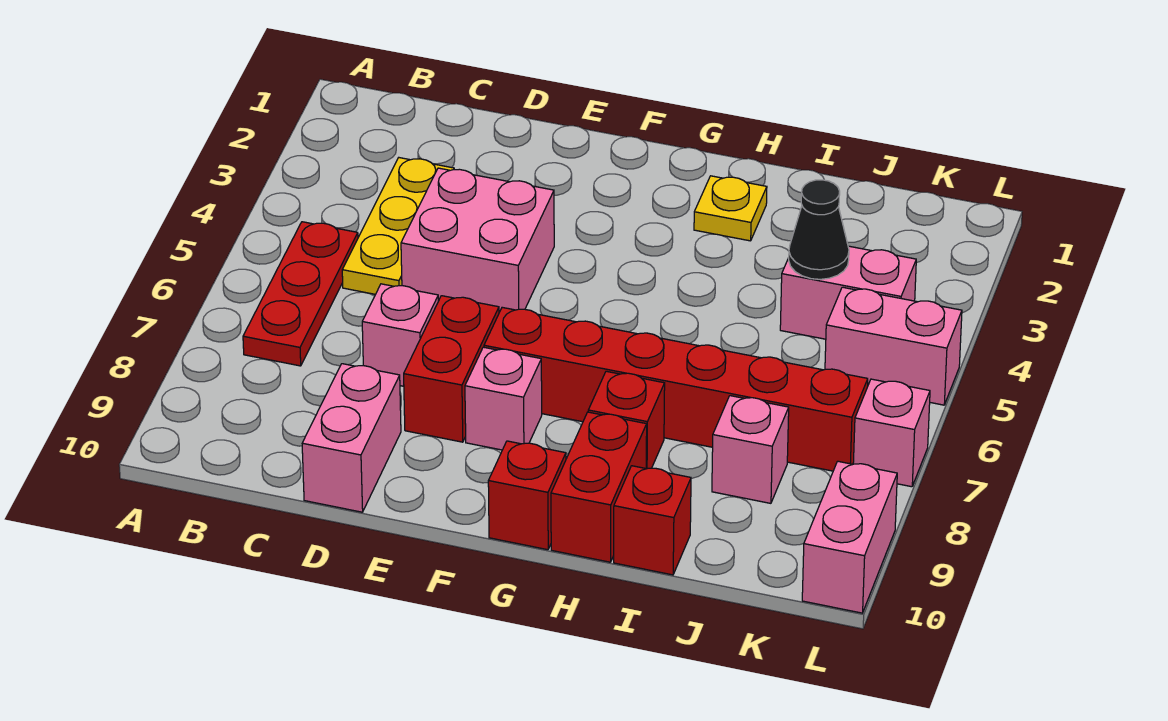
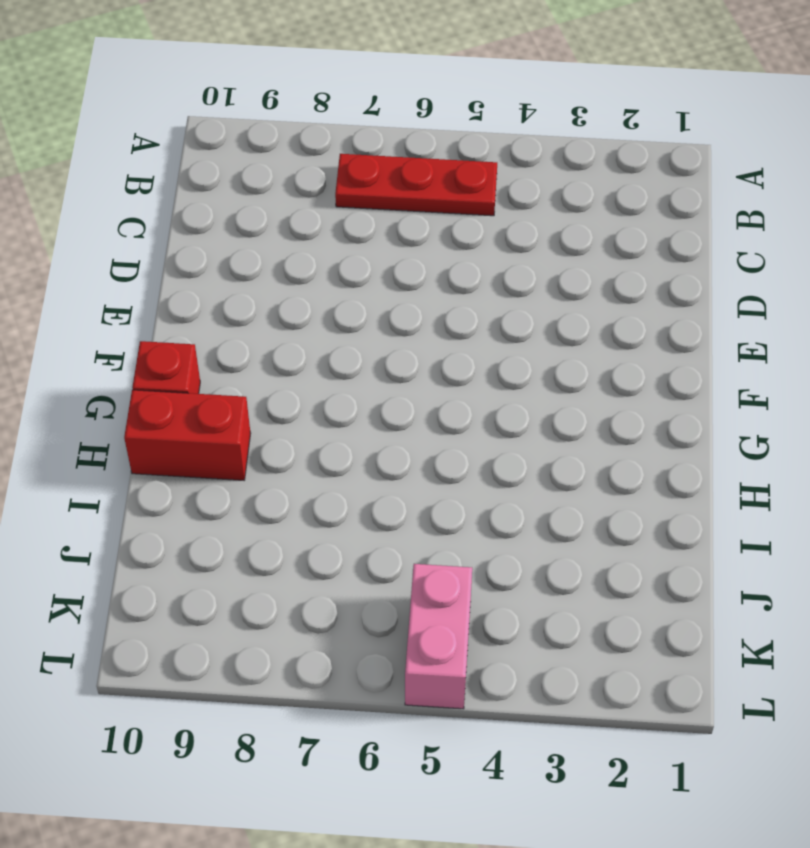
none -> yellow plate C3:C5 level 1
none -> pink brick D4:E5 level 1
none -> pink brick D7 level 1

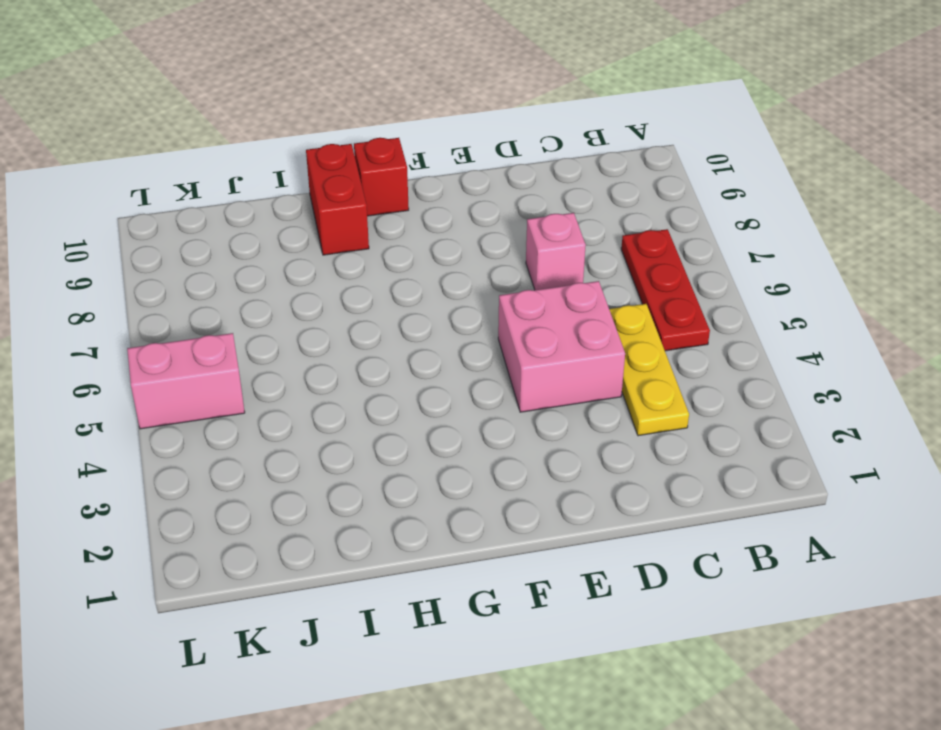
none -> pink brick D9:D10 level 1
none -> red brick E7:E8 level 1
none -> red brick F7:K7 level 1

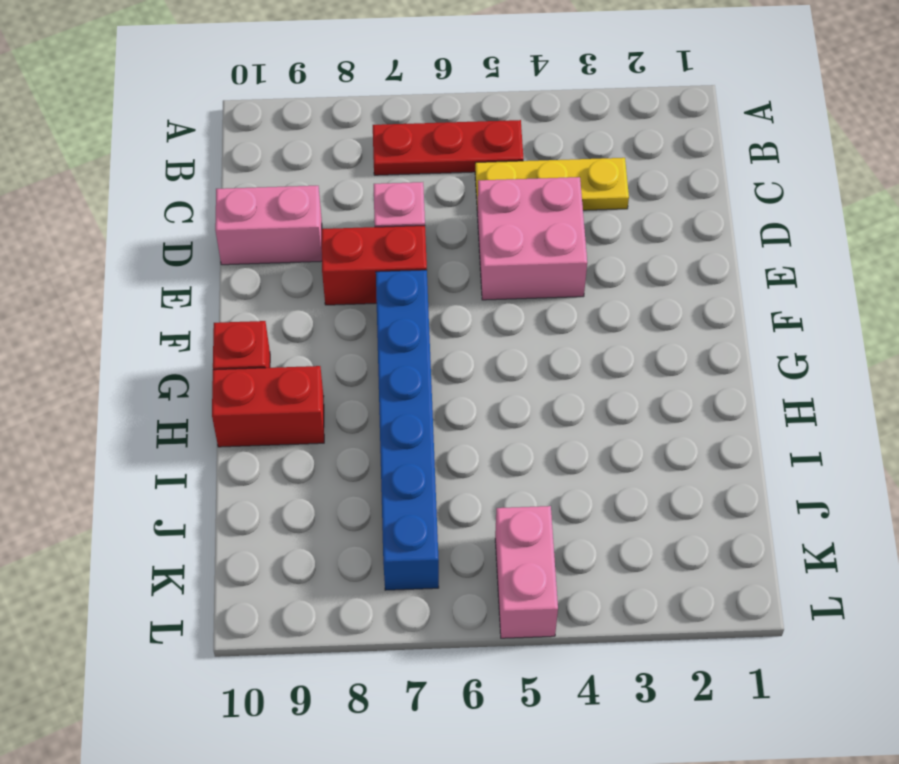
blue brick F7:K7 level 1 -> red brick F7:K7 level 1
none -> pink brick F8 level 1
none -> yellow plate H2 level 1
none -> red brick H8 level 1

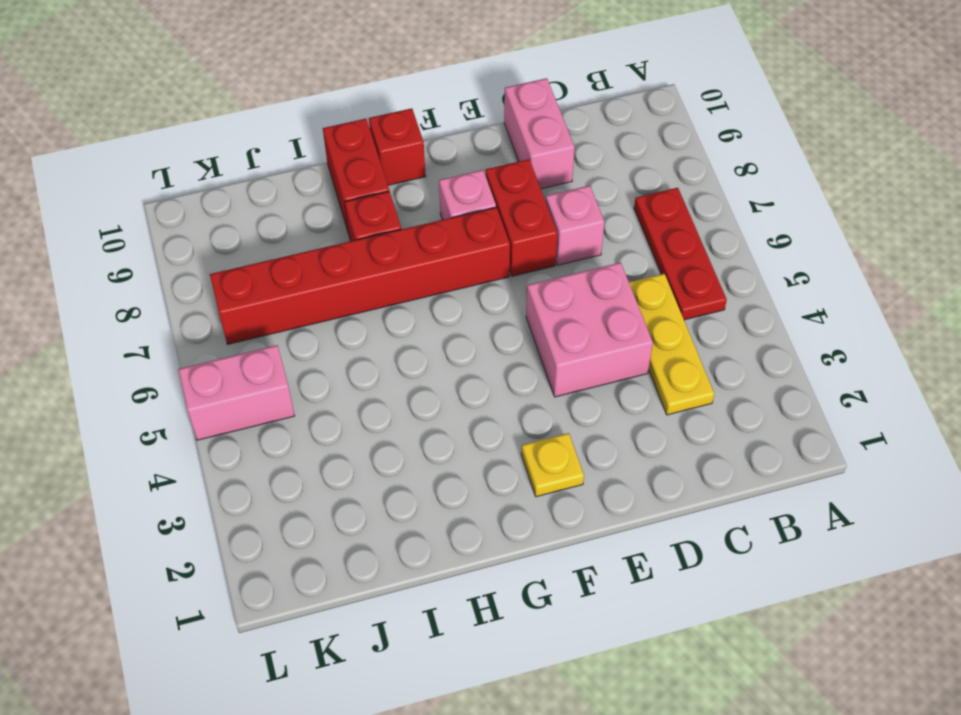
yellow plate F2 level 1 -> yellow plate H2 level 1
none -> red brick I10 level 1
none -> pink brick J4:K4 level 1
none -> pink brick J8 level 1

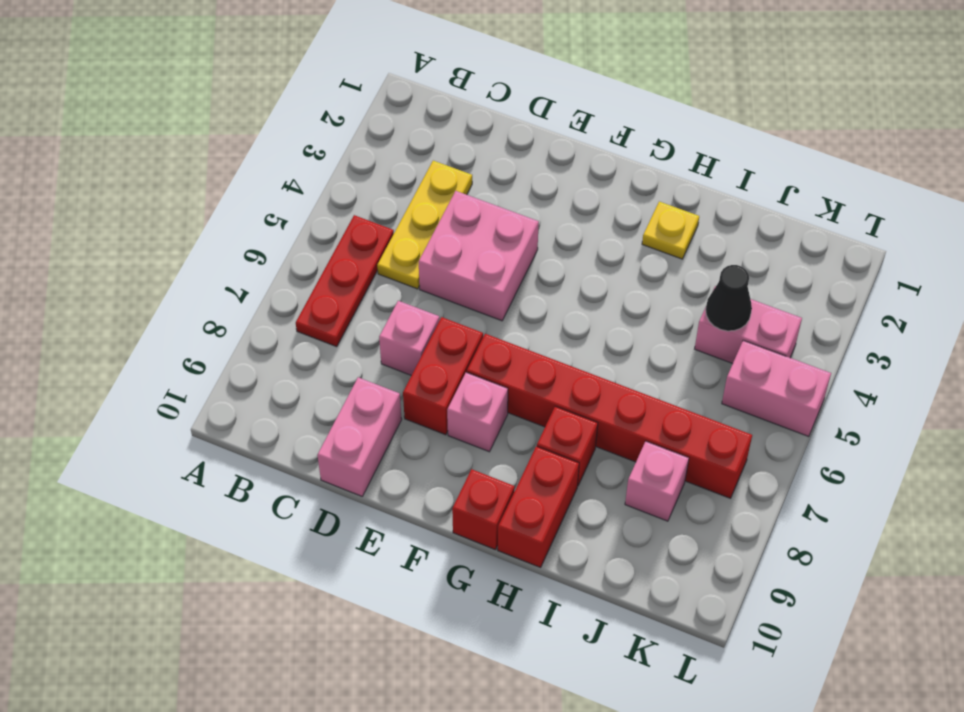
none -> red brick I10 level 1
none -> pink brick L7 level 1
none -> pink brick L9:L10 level 1

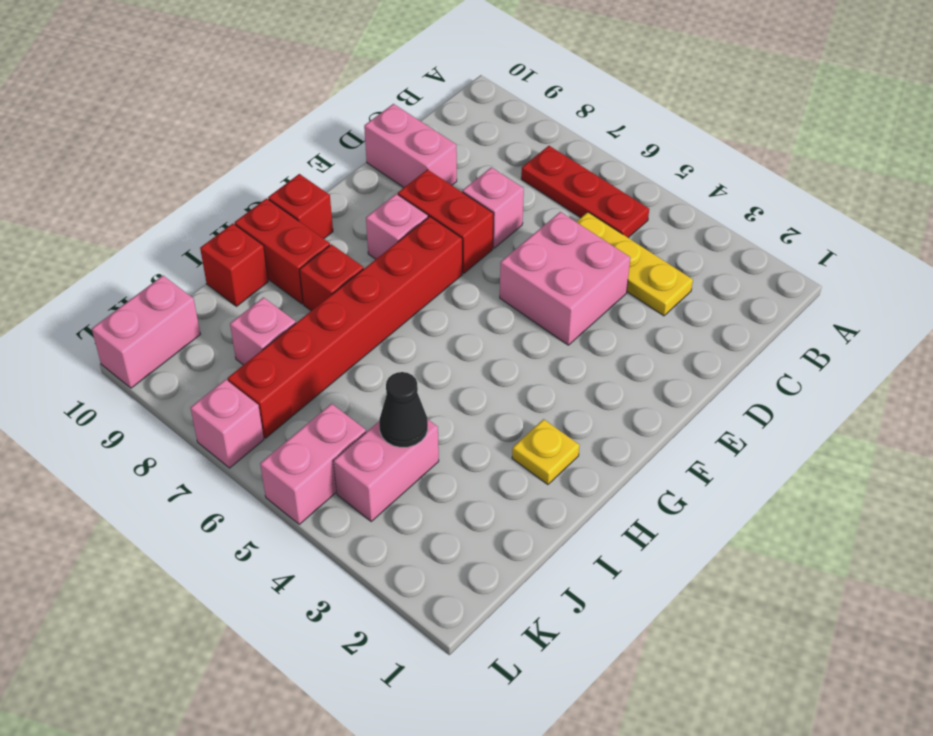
pink brick K10:L10 level 1 -> pink brick L9:L10 level 1

